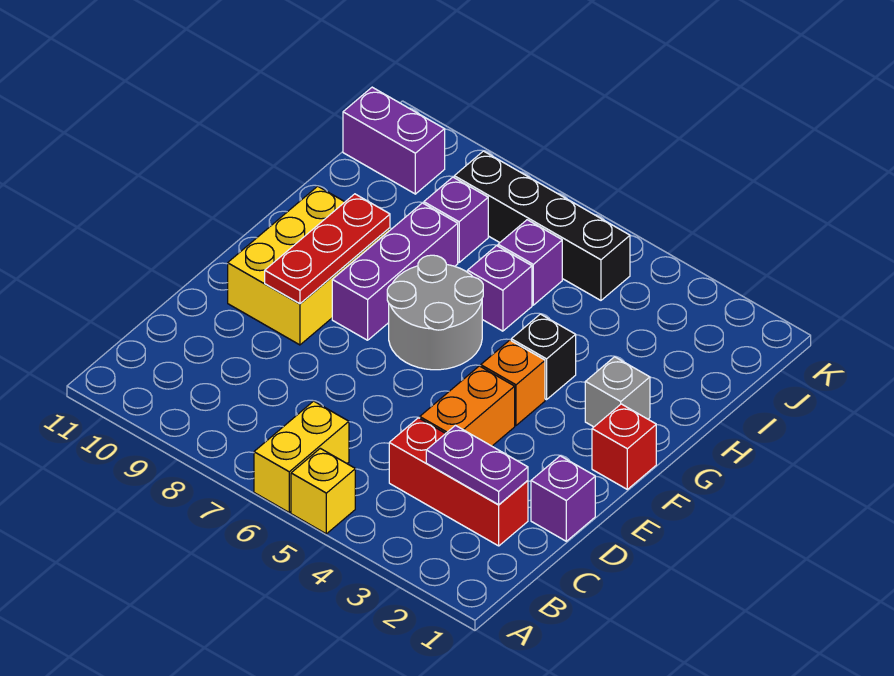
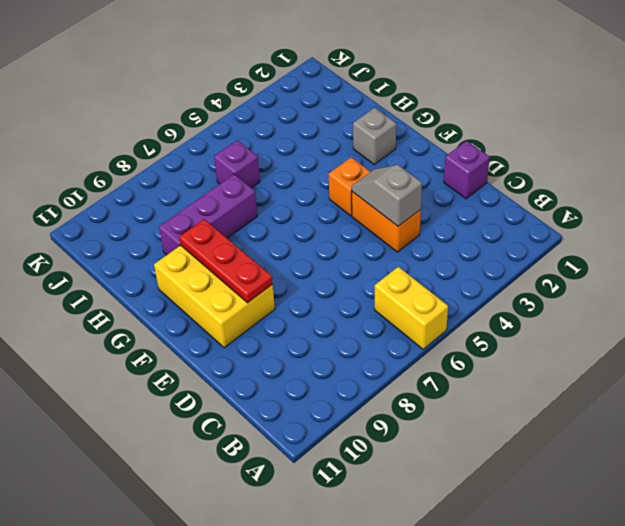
grey slope D4:E4 level 2 top D -> none
purple brick H7:H9 level 1 -> purple brick F8:H8 level 1
none -> yellow brick A5 level 1
none -> red brick C2:C4 level 1
none -> red brick F1 level 1

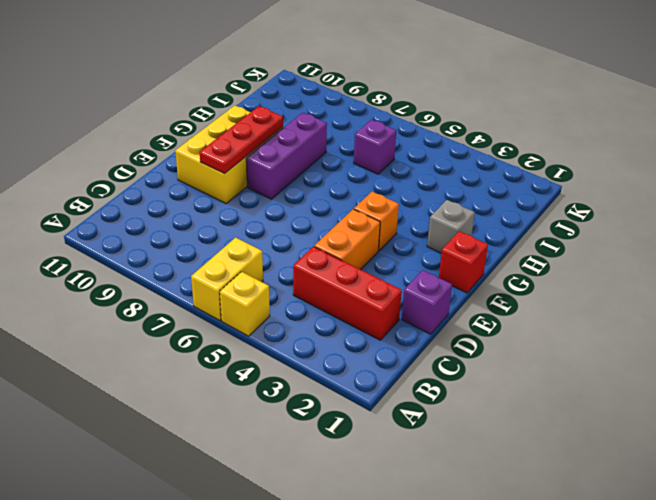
none -> grey round brick F6:G7 level 1
none -> black brick G4 level 1
none -> purple brick H6 level 1

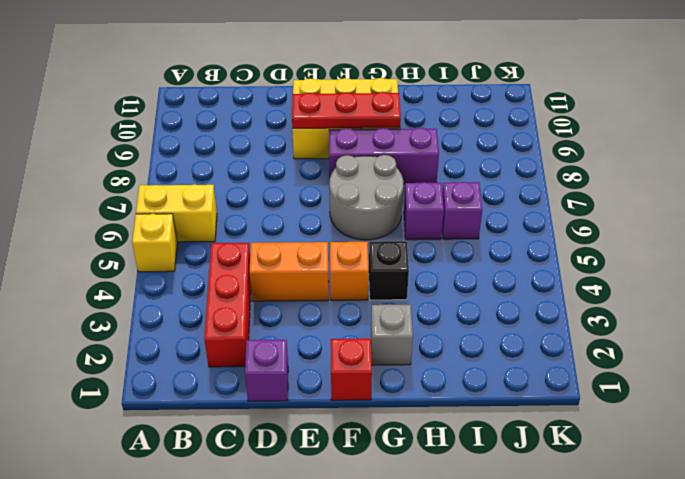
none -> purple brick I8 level 1
none -> black brick J5:J8 level 1
none -> purple brick J10:J11 level 1

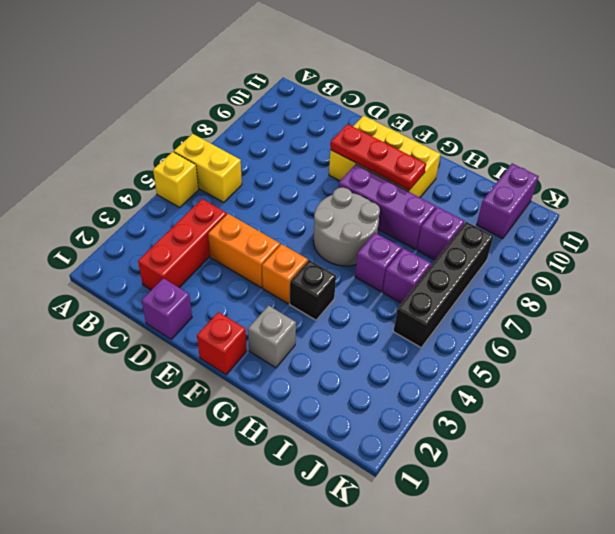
none -> purple plate C2:C3 level 2

